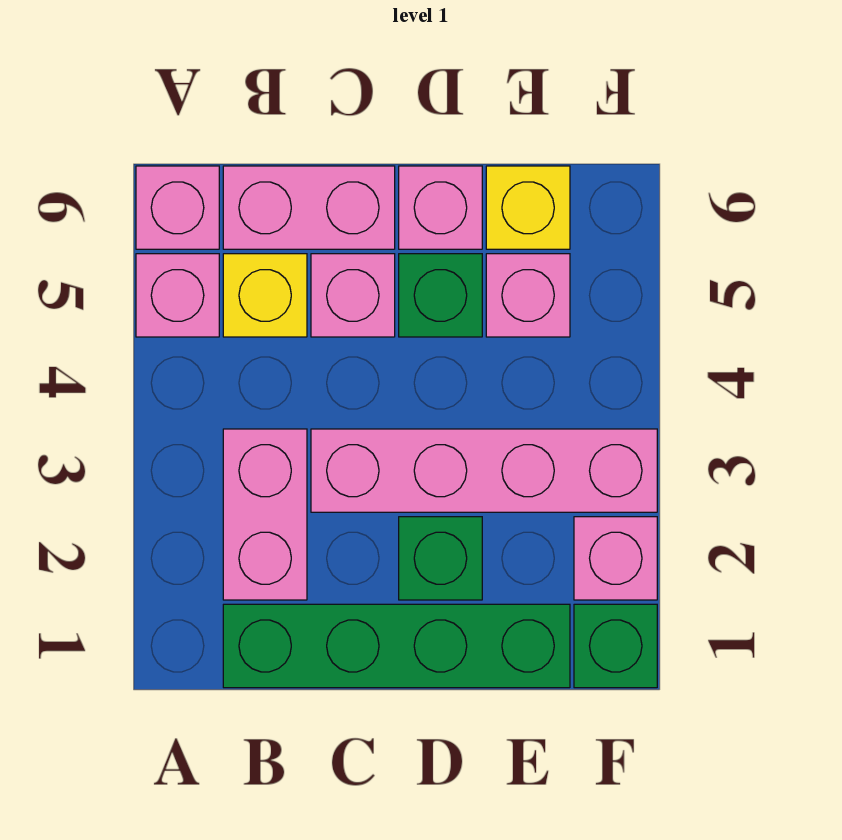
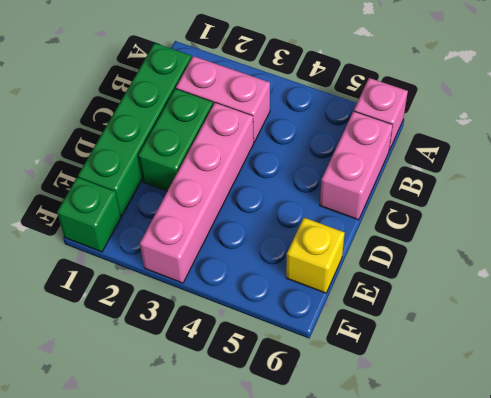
green brick C2:D2 level 1 -> green brick D2 level 1
none -> pink brick A5 level 1
none -> yellow brick B5 level 1
none -> pink brick C5 level 1

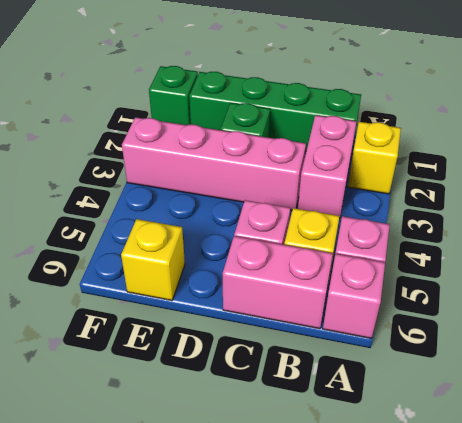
yellow brick A2 level 1 -> none
none -> green brick D5 level 1
none -> pink brick D6 level 1
none -> pink brick E5 level 1

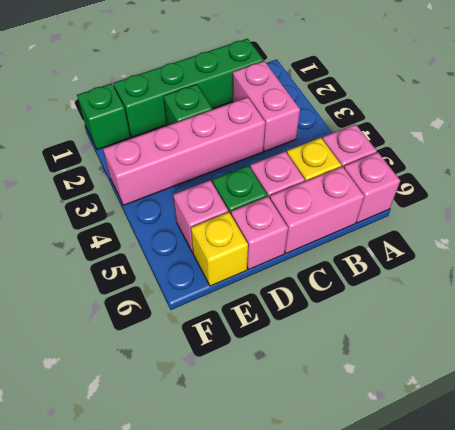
none -> pink brick F2 level 1

